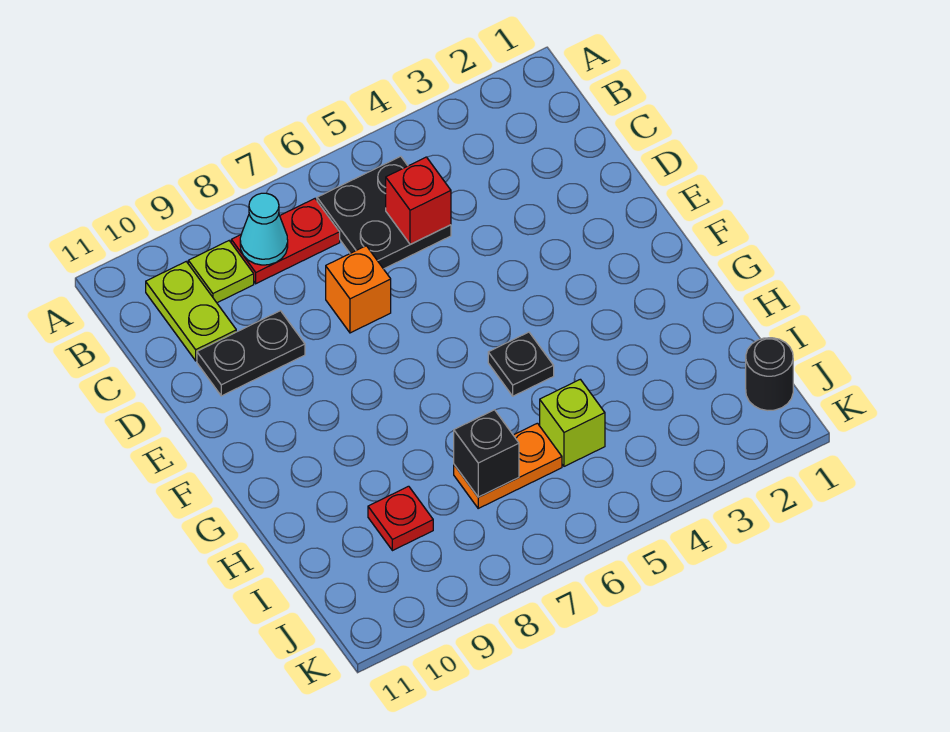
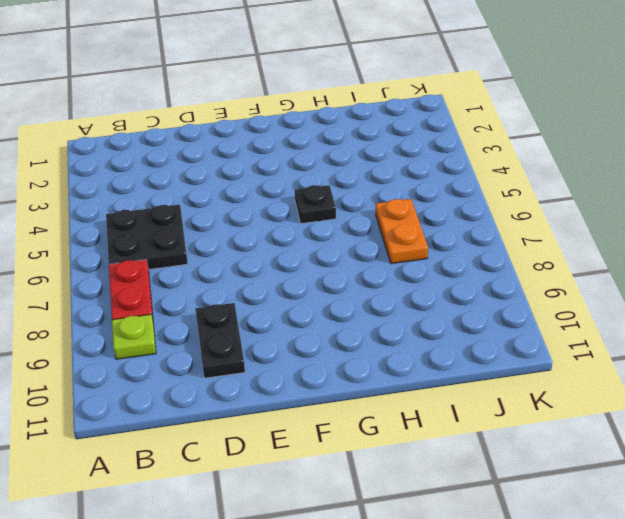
none -> lime plate B10:C10 level 1
none -> orange brick D7 level 1
none -> lime brick I5 level 1

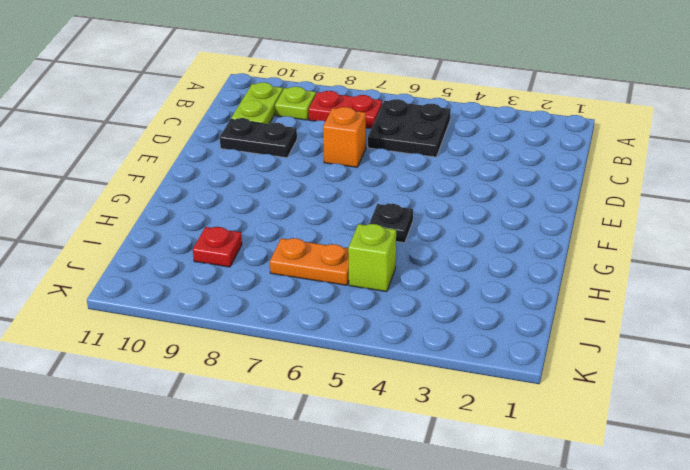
none -> black round brick J1 level 1
none -> cyan cone B8 level 2
none -> red brick C5 level 2

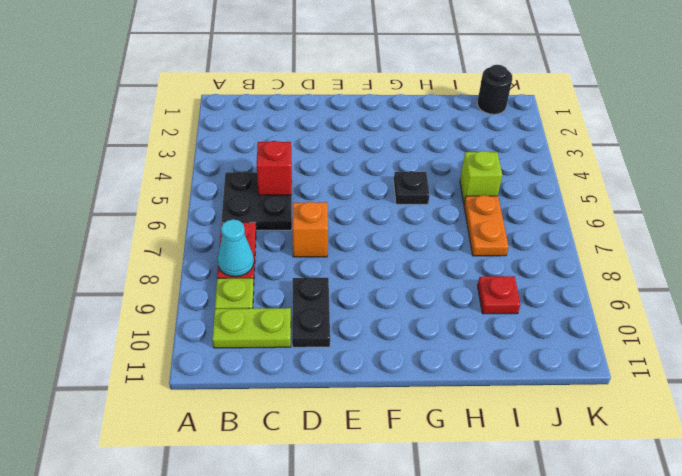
none -> black brick I7 level 2

